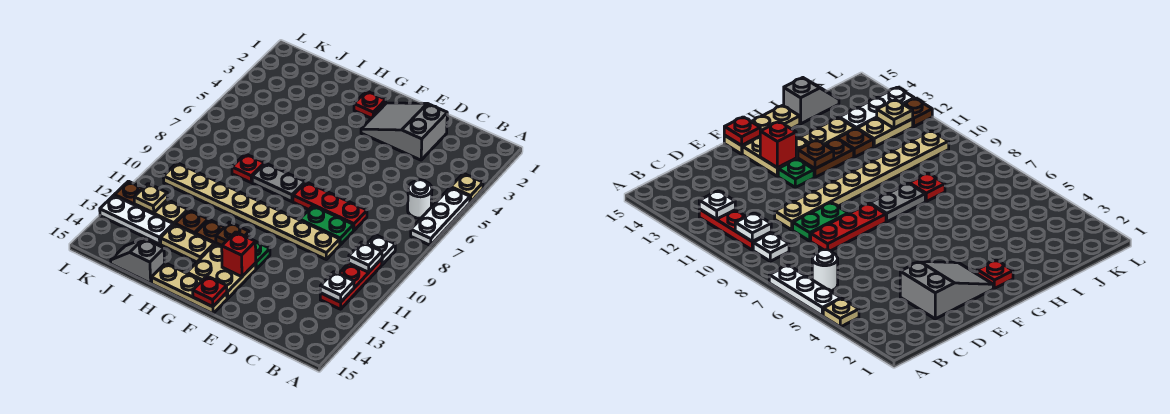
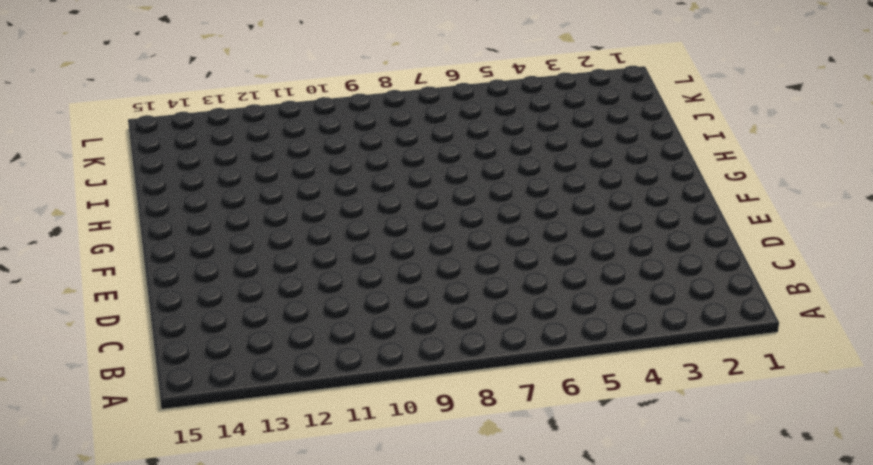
none -> tan plate A4 level 1
none -> white plate A5:A7 level 1
none -> white round brick B6 level 1

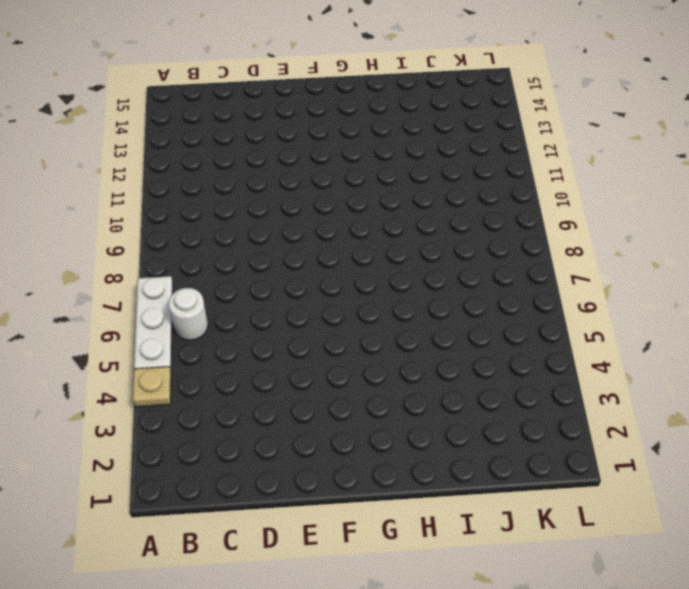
none -> white plate B9 level 1
none -> red plate B10:B12 level 1
none -> grey slope D2:F3 level 1 top D

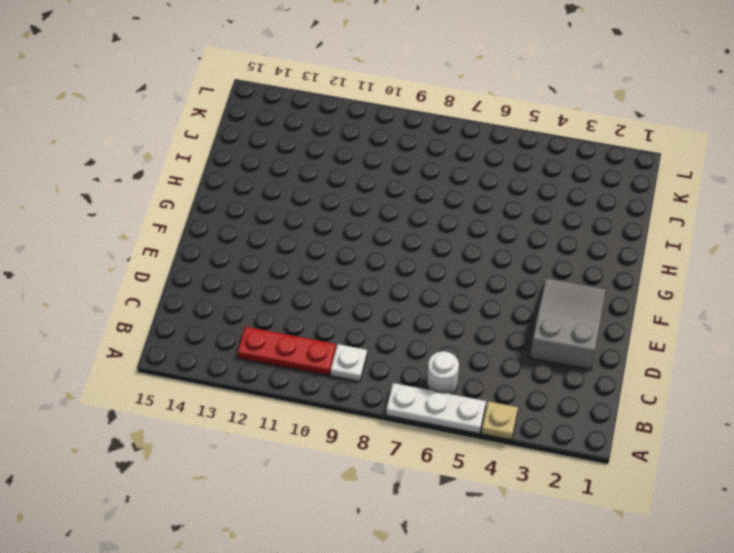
none -> red plate D8:F8 level 1
none -> green plate D9:E9 level 1
none -> tan plate D10:K10 level 1

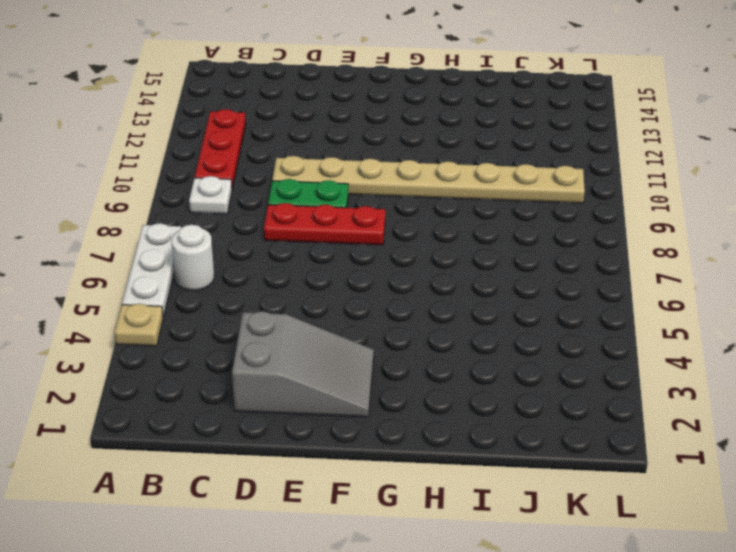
none -> green plate F12 level 1
none -> tan plate F13:G14 level 1
none -> tan plate F15:H15 level 1

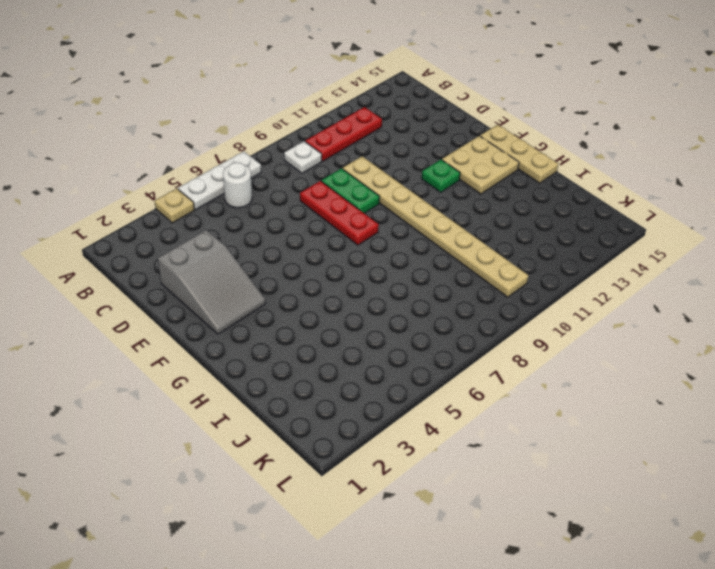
none -> red plate G2 level 1
none -> grey plate G8:H8 level 1
none -> brown plate G12:H12 level 1

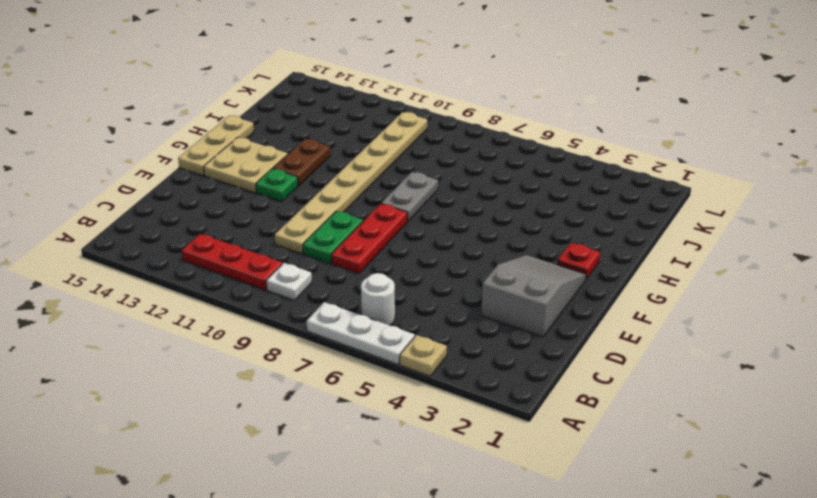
none -> tan plate H13:I13 level 1
none -> red plate I8 level 1
none -> brown plate I12 level 1

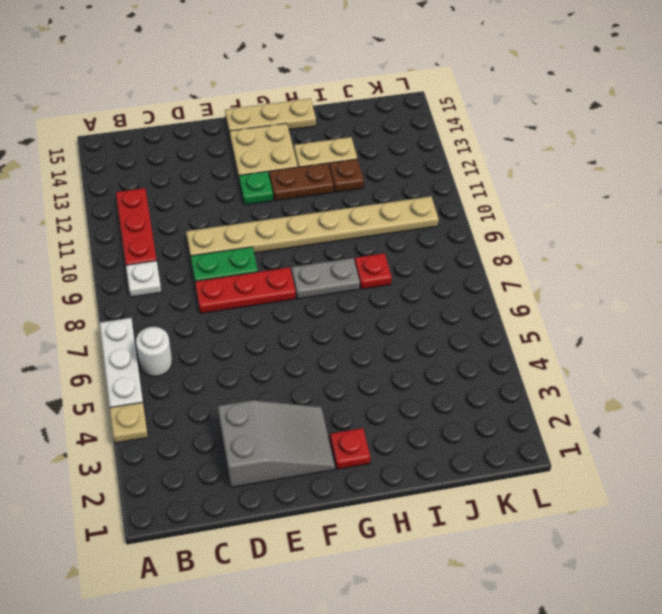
none -> grey slope I15:J15 level 1 top I
none -> tan plate J12:K12 level 1
none -> white plate J13:L13 level 1

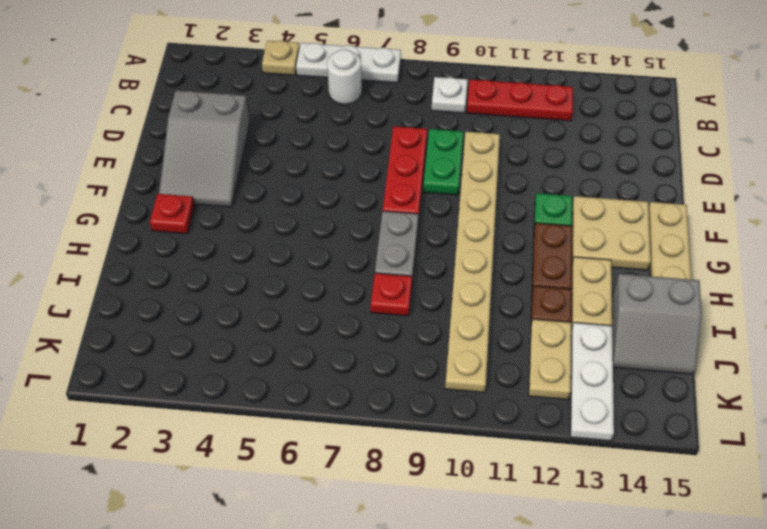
grey slope I14:J15 level 1 top I -> grey slope I15:J15 level 1 top I
none -> brown plate L12 level 1
none -> white plate B10 level 2
none -> white plate B12 level 2

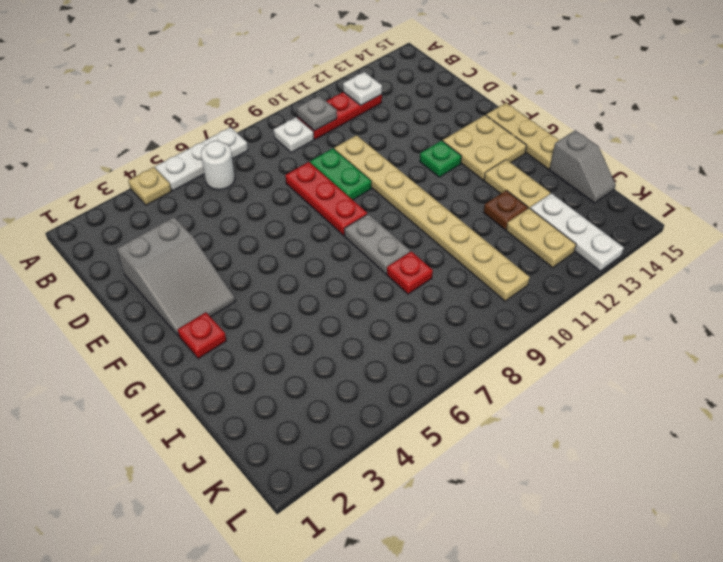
grey plate B10 level 2 -> white plate B10 level 2
none -> brown plate G12:H12 level 1
none -> brown plate L12 level 1
none -> red brick F13 level 2

